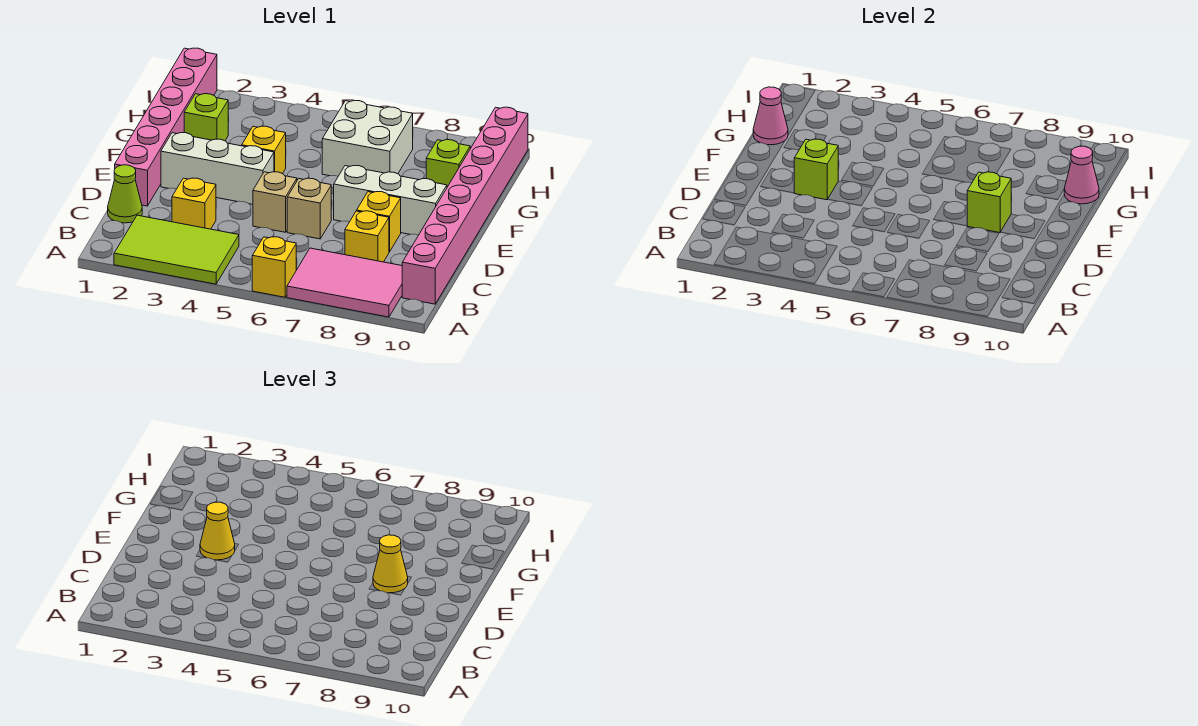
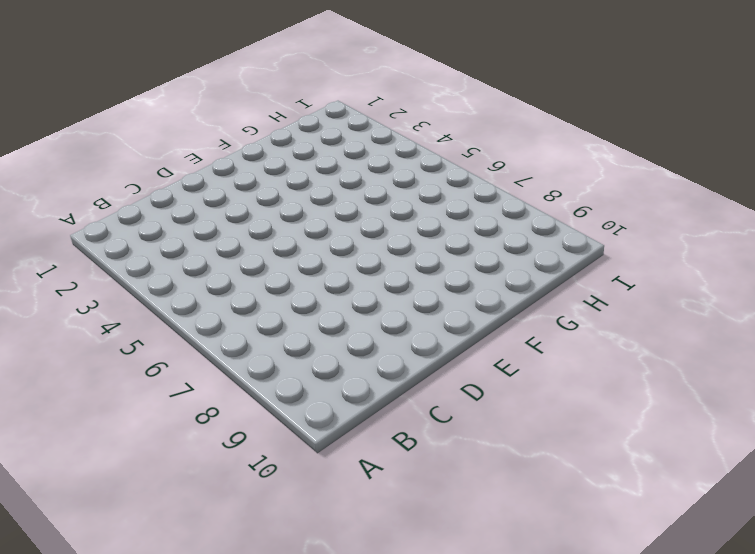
none -> lime tile A2:B4 level 1
none -> yellow brick A6 level 1
none -> pink tile A7:B9 level 1

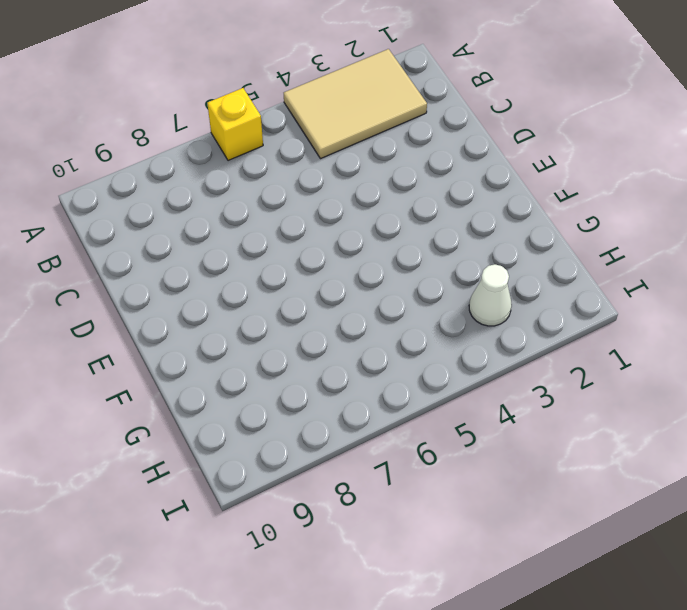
tan tile A2:B4 level 1 -> lime tile A2:B4 level 1
white cone H3 level 1 -> none
none -> pink tile A7:B9 level 1
none -> pink brick B10:I10 level 1
none -> lime cone C1 level 1

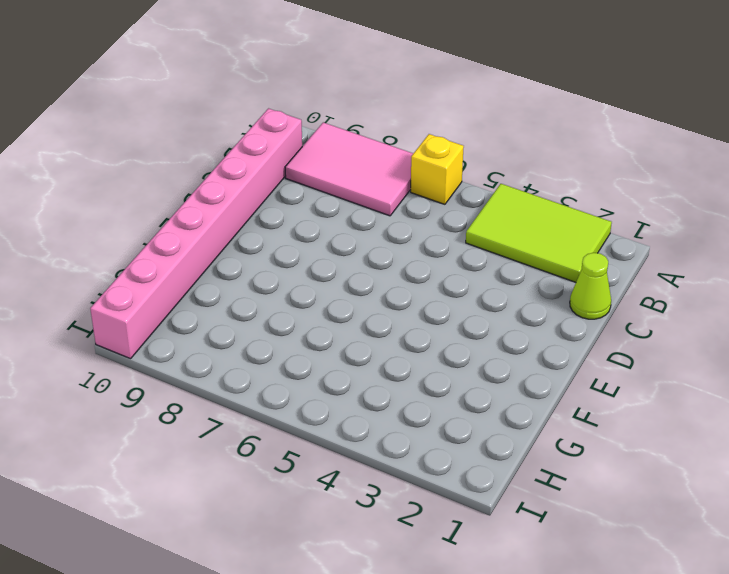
none -> yellow brick C3 level 1
none -> yellow brick C8 level 1
none -> pink brick D1:I1 level 1

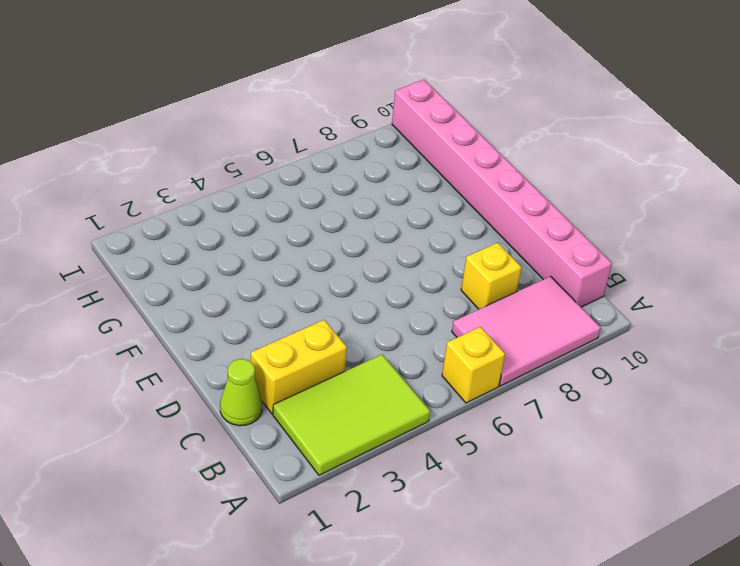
yellow brick C2:C3 level 1 -> yellow brick C3 level 1
none -> pink brick D1:I1 level 1
none -> tan brick D5 level 1
none -> tan brick D6 level 1

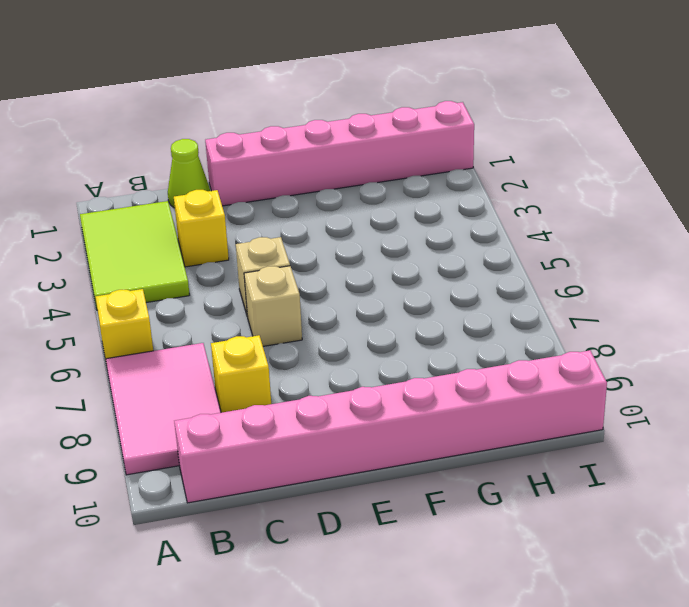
none -> yellow brick D8 level 1
none -> white brick E2:E4 level 1
none -> white brick E7:E9 level 1

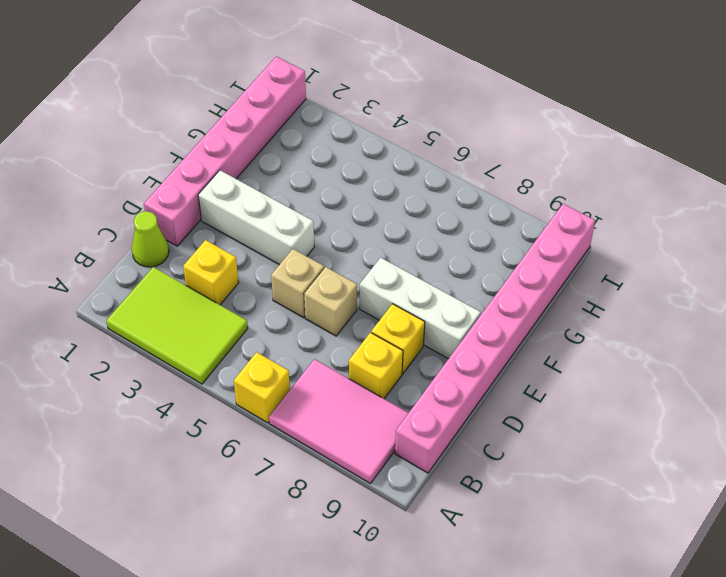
none -> yellow brick F4 level 1
none -> lime brick G2 level 1
none -> white brick G6:H7 level 1

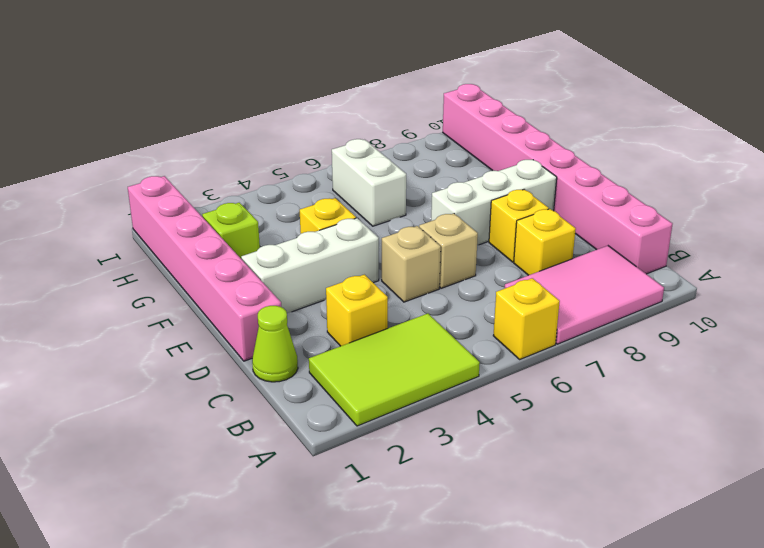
white brick G6:H6 level 1 -> white brick G6:H7 level 1
none -> lime brick G9 level 1
none -> lime brick E3 level 2
none -> lime brick E8 level 2

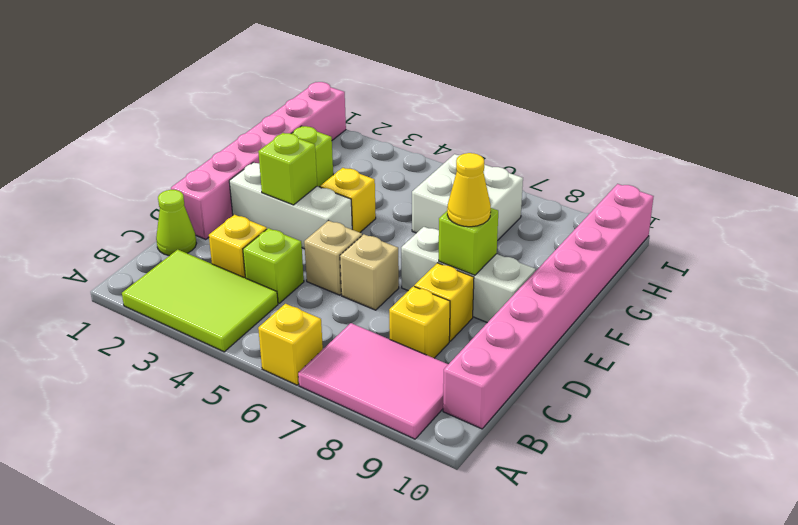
lime brick C4 level 1 -> lime brick G9 level 1
none -> pink cone G1 level 2
none -> pink cone G10 level 2
none -> yellow cone E3 level 3

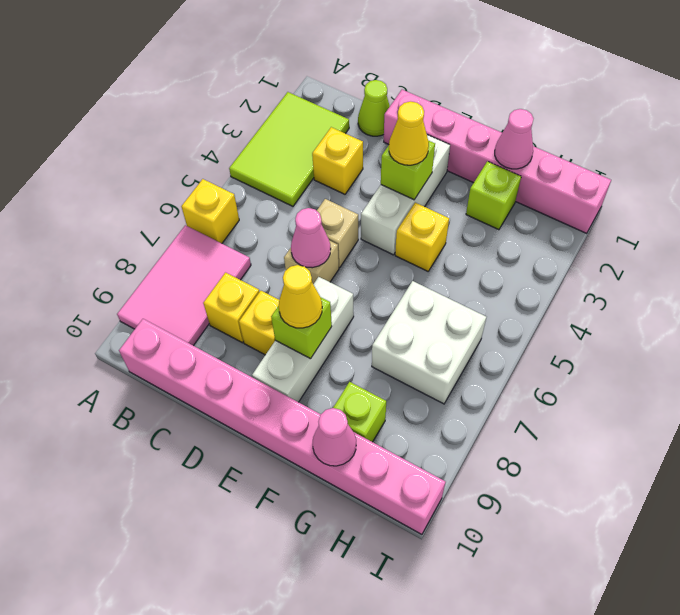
pink cone D6 level 2 -> none

